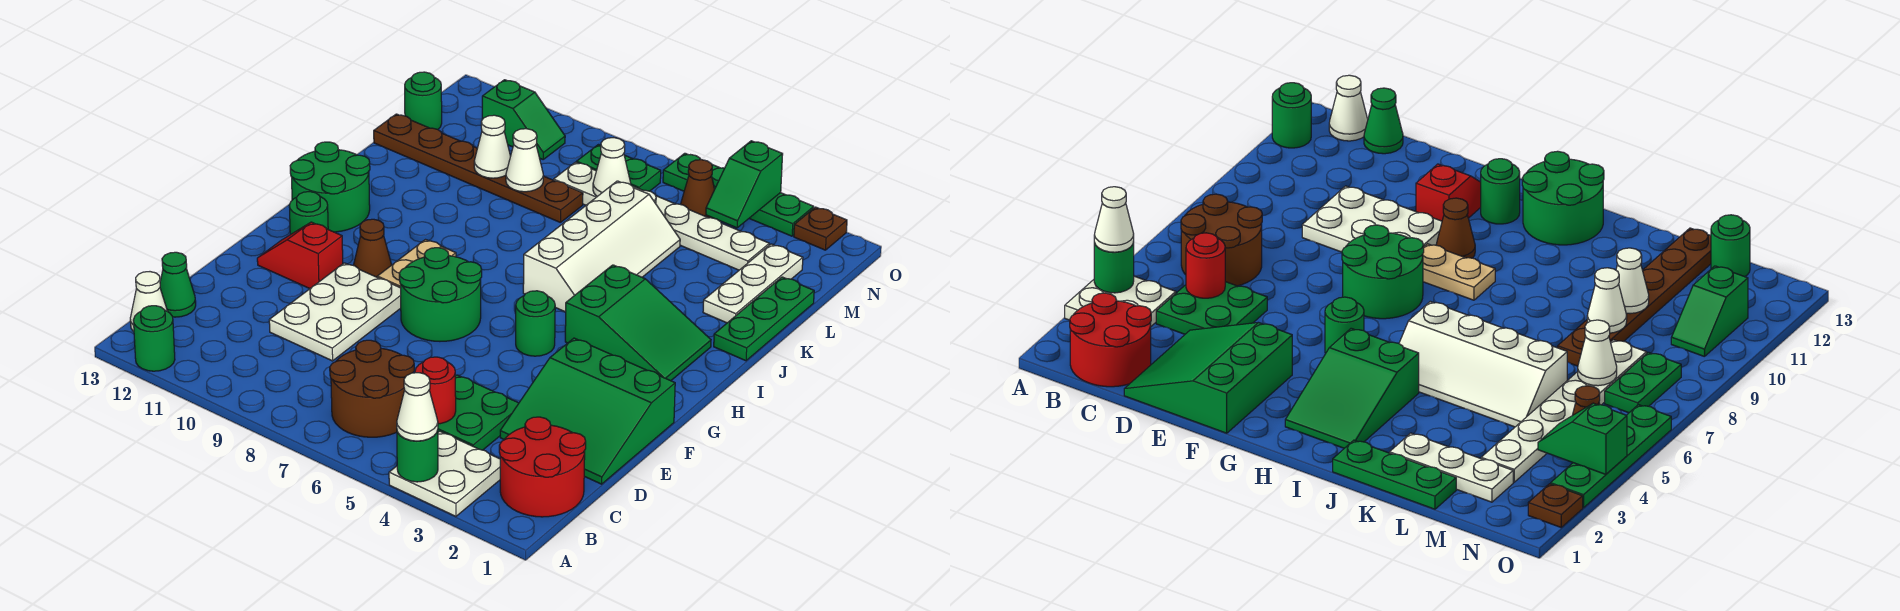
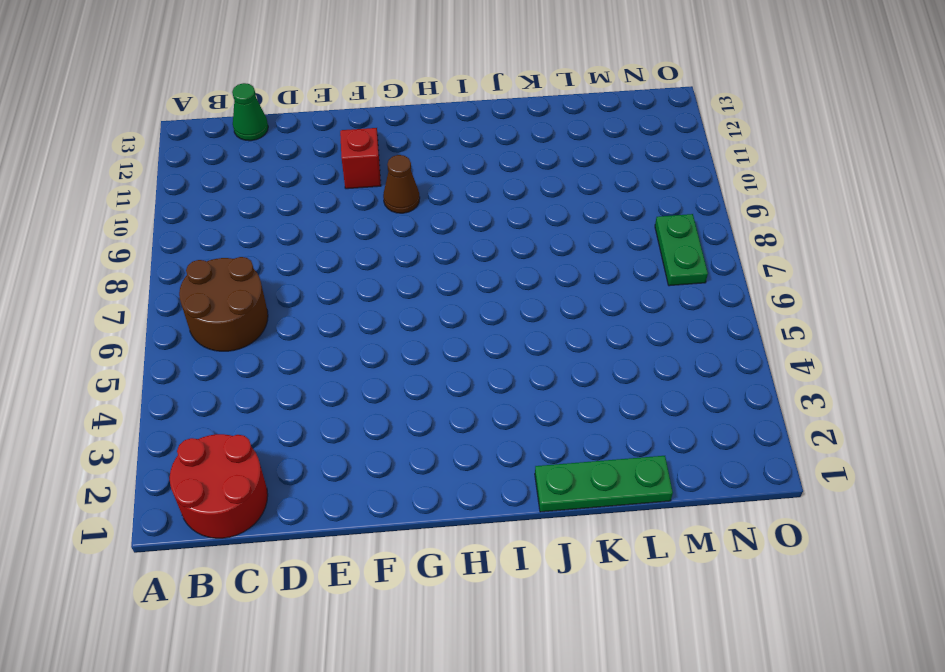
none -> white plate A3:B4 level 1
none -> green round brick A12 level 1
none -> white cone B13 level 1
none -> green plate C4:D5 level 1

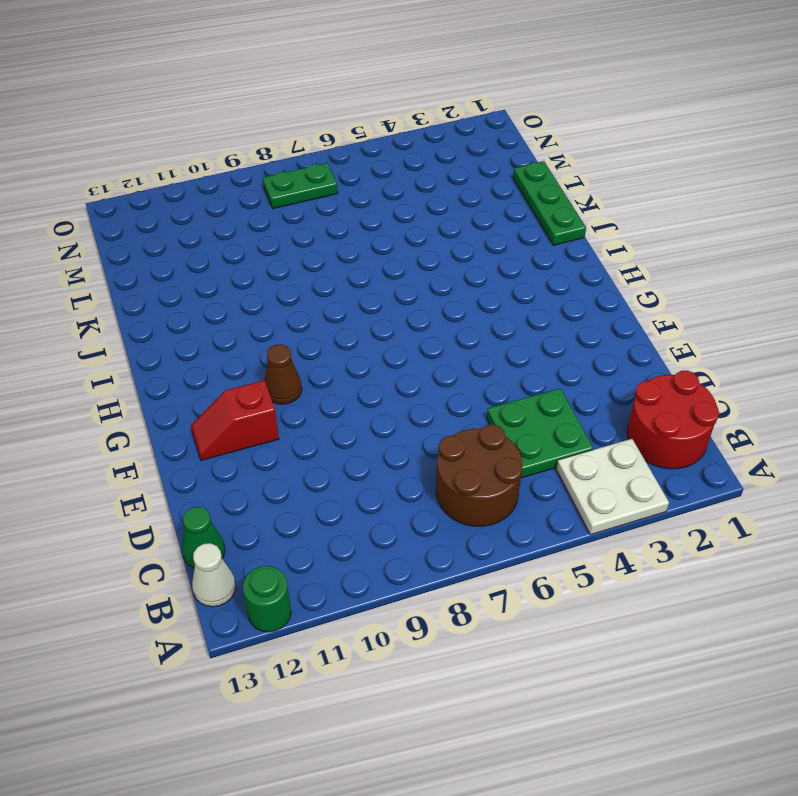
none -> green slope D1:F3 level 1 top F
none -> white plate D9:F10 level 1
none -> green round brick F7:G8 level 1
none -> green round brick G5 level 1

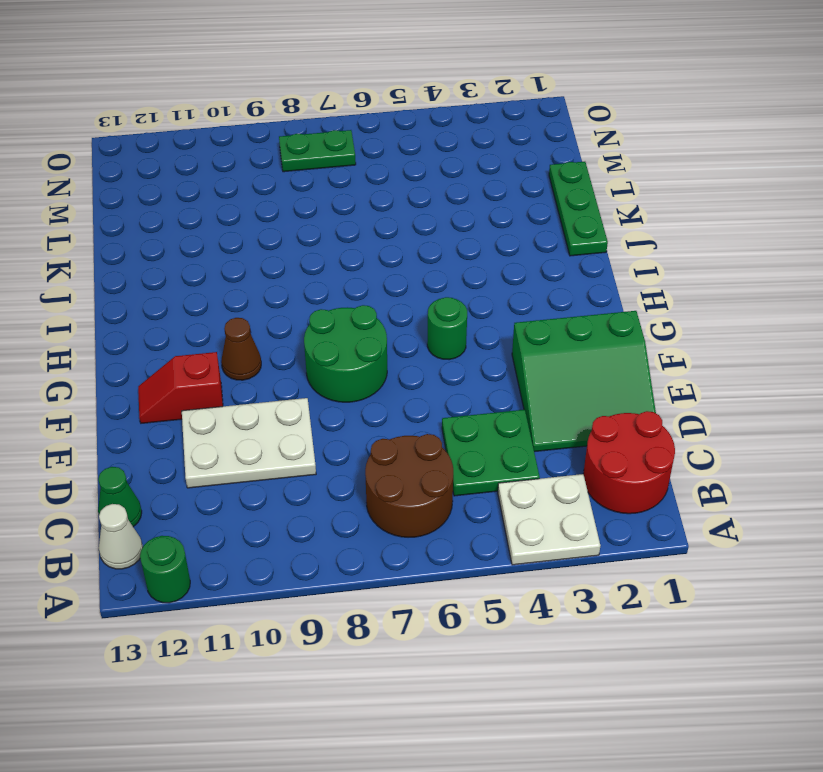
white plate D9:E11 level 1 -> white plate D9:F10 level 1
none -> tan plate G9:H9 level 1
none -> green round brick G12 level 1
none -> green slope H2:I4 level 1 top 4
none -> green round brick H12:I13 level 1

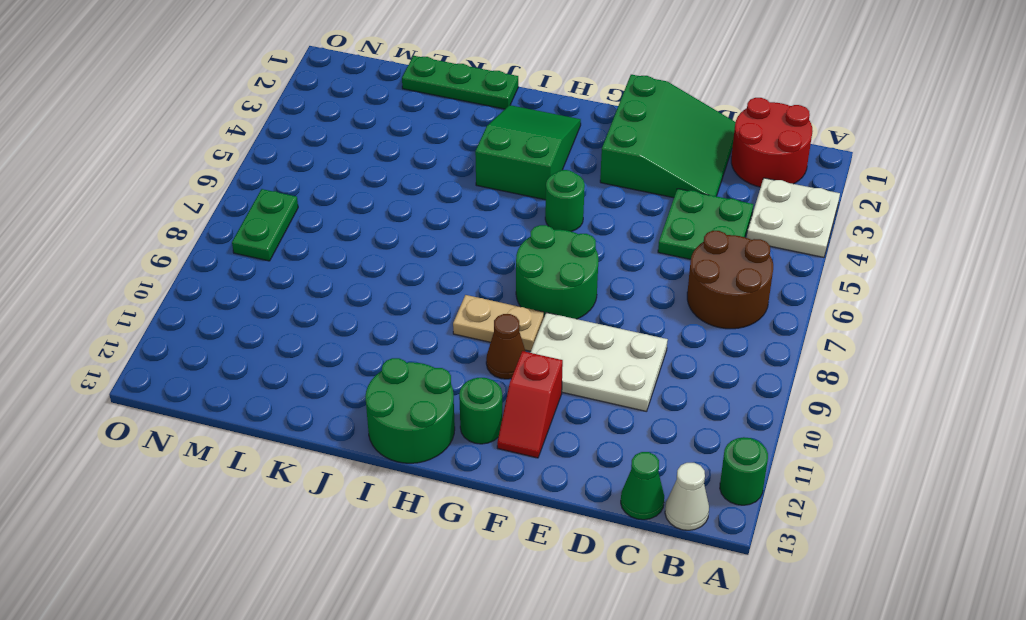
none -> white slope I5:L6 level 1 top 6
none -> white plate K2:M2 level 1
none -> brown plate L8:L13 level 1
none -> white plate M3:M8 level 1

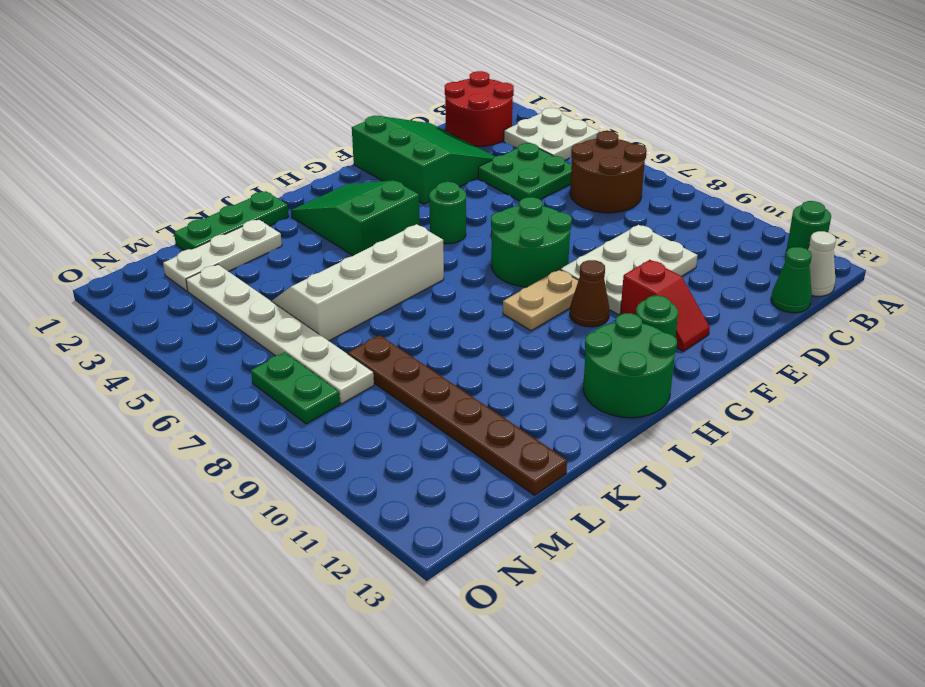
none -> green round brick M13 level 1
none -> brown cone N5 level 1
none -> green slope N10:N11 level 1 top 11
none -> brown plate O2 level 1

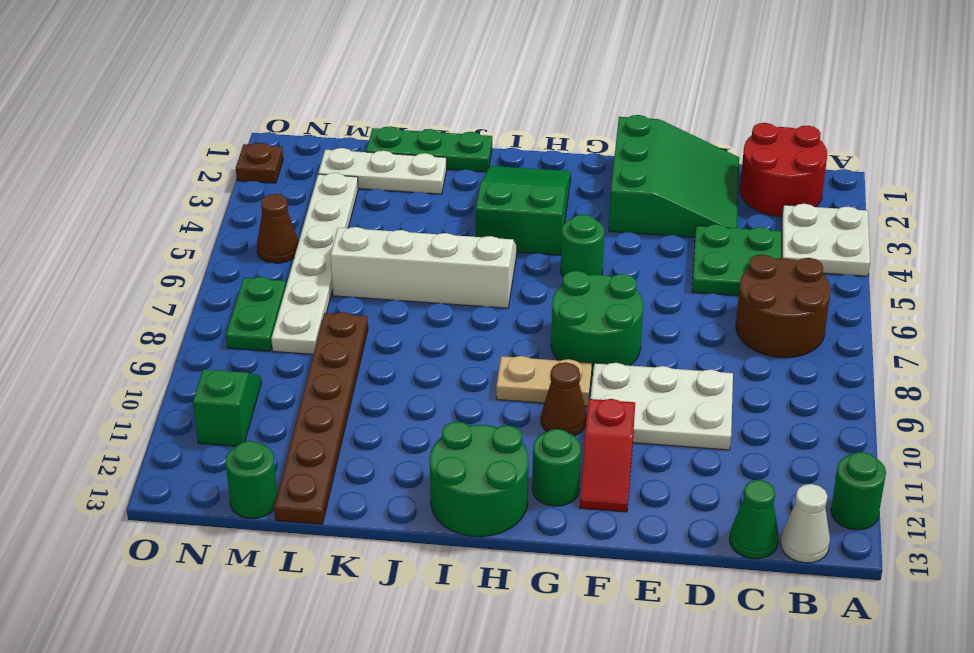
none -> green plate O3:O6 level 1
none -> green round brick A4 level 2
none -> red round brick C5 level 2
none -> white cone L9 level 2

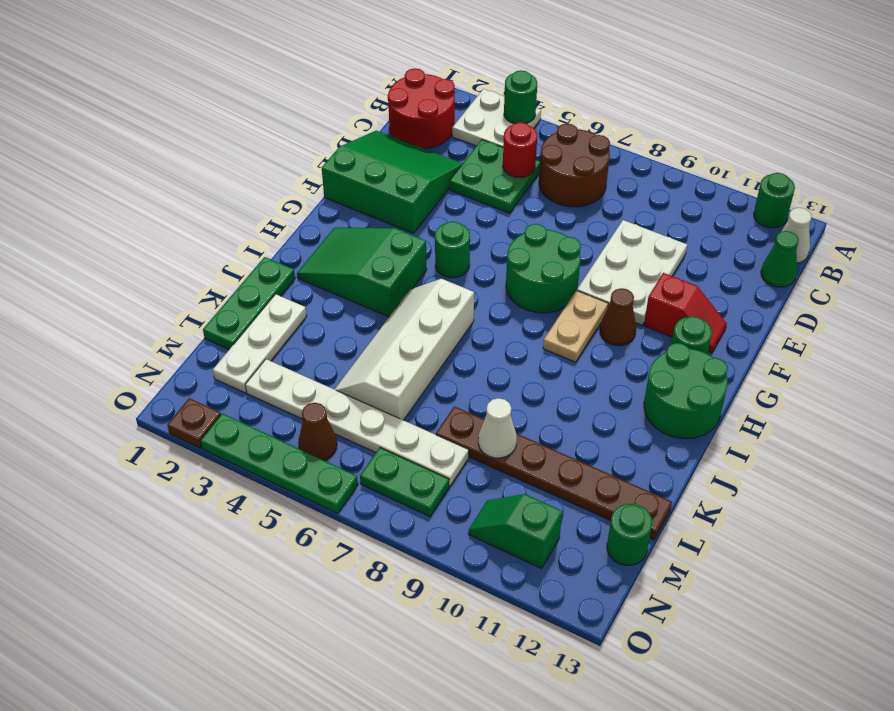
none -> white cone L10 level 2
none -> white cone M7 level 2
none -> green slope N4:O4 level 2 top O
none -> white cone A4 level 3

